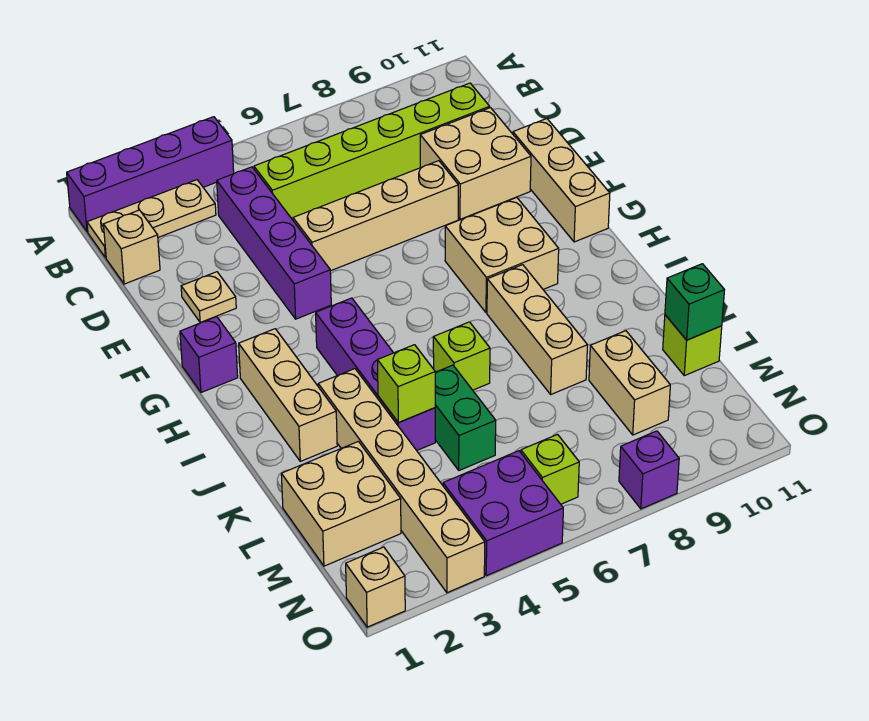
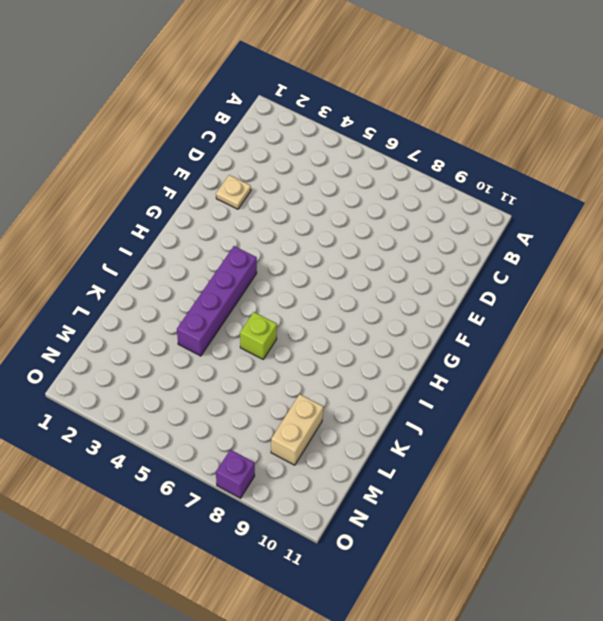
none -> purple brick A1:A4 level 1
none -> tan plate B1:B3 level 1
none -> tan brick C1 level 1

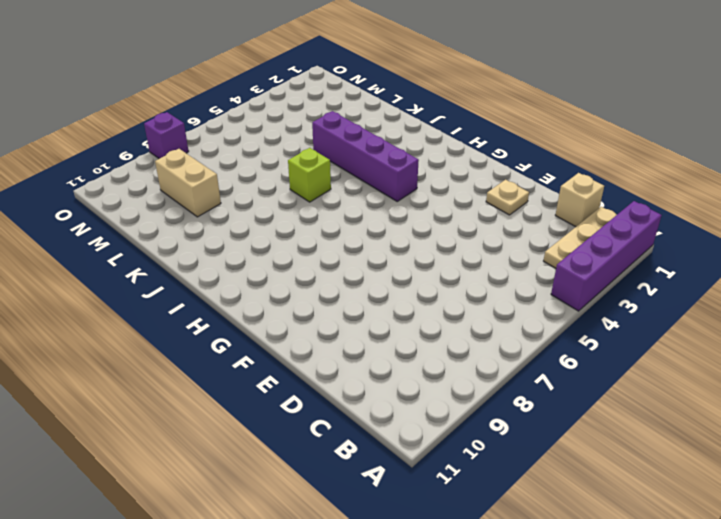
none -> purple brick C4:F4 level 1
none -> lime brick C5:C10 level 1
none -> tan brick D9:E10 level 1

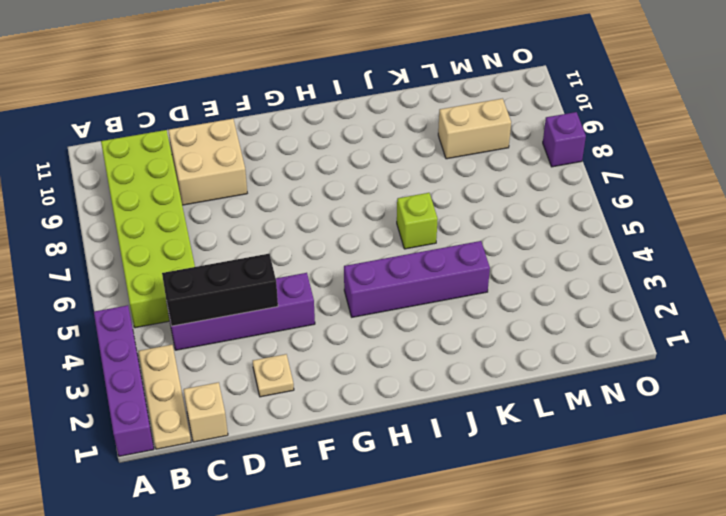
lime brick B5:C10 level 1 -> lime brick C5:C10 level 1
black brick C4:E4 level 2 -> none
none -> tan brick E5:E8 level 1
none -> tan brick E11:G11 level 1
none -> purple brick G1 level 1

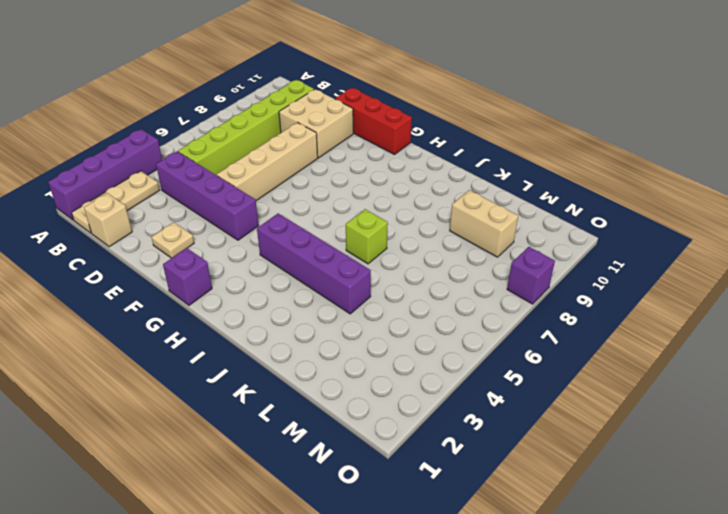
red brick E11:G11 level 1 -> tan brick E11:G11 level 1
none -> tan brick G8:H9 level 1
none -> tan brick H2:J2 level 1
none -> tan brick I8:K8 level 1

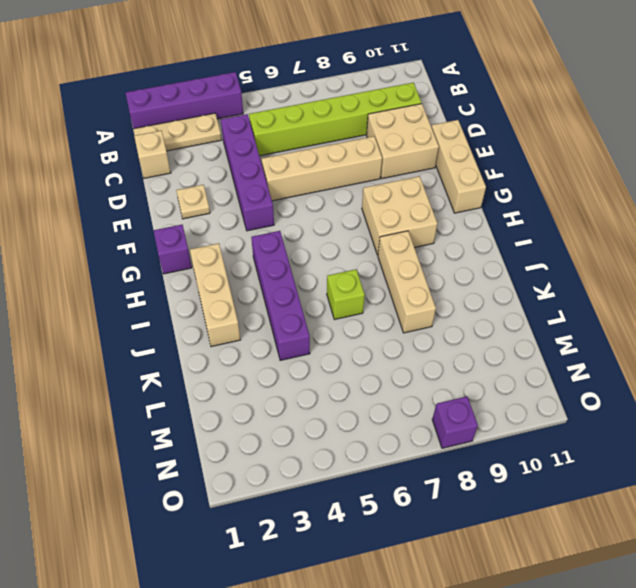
none -> tan brick J3:O3 level 1
none -> green brick K5:L5 level 1
none -> tan brick L1:M2 level 1

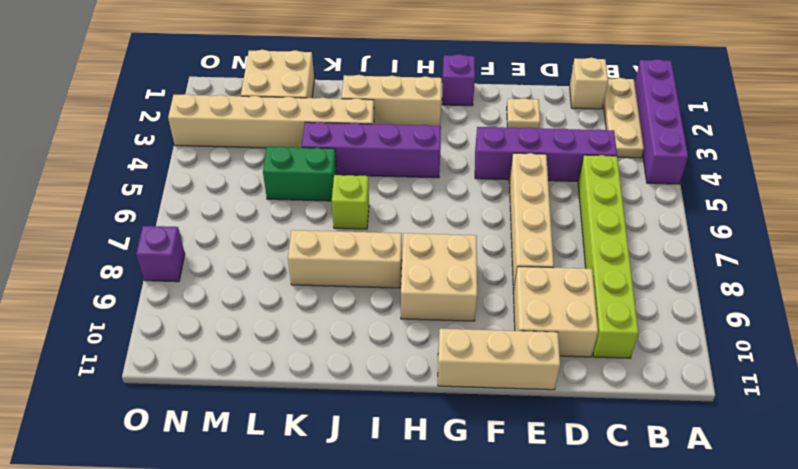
none -> tan brick L9:M9 level 1
none -> lime brick L11 level 1
none -> purple brick N4:O5 level 1

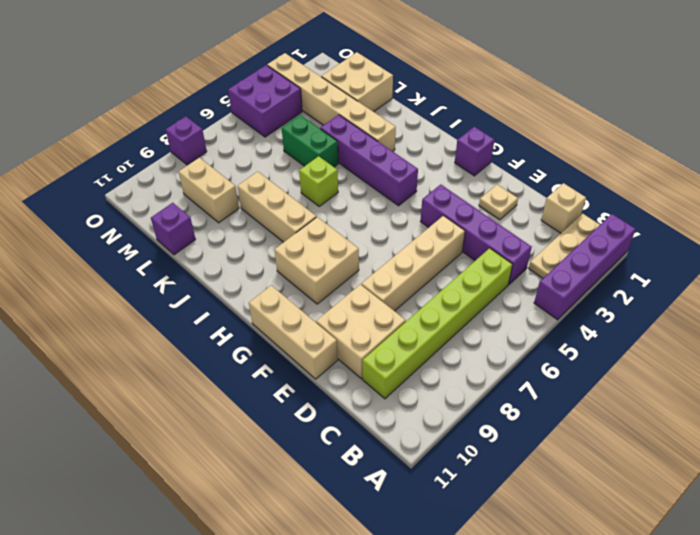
purple brick L11 level 1 -> lime brick L11 level 1
none -> tan brick H2:J2 level 1
none -> lime brick N6 level 1
none -> tan brick O1 level 1

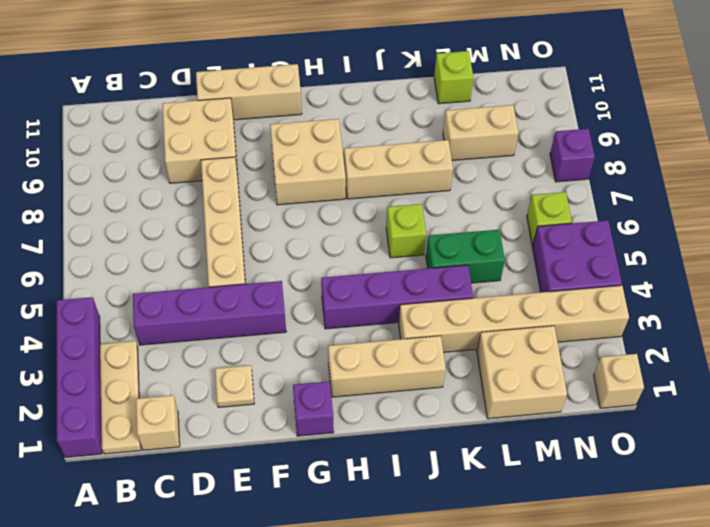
none -> lime brick C5:C10 level 1
none -> lime brick K4 level 2
none -> green brick L11 level 2

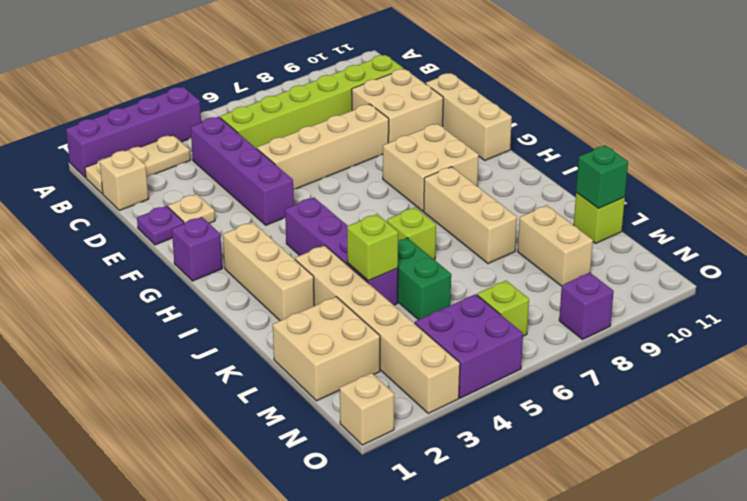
purple plate E1 level 1 -> none

